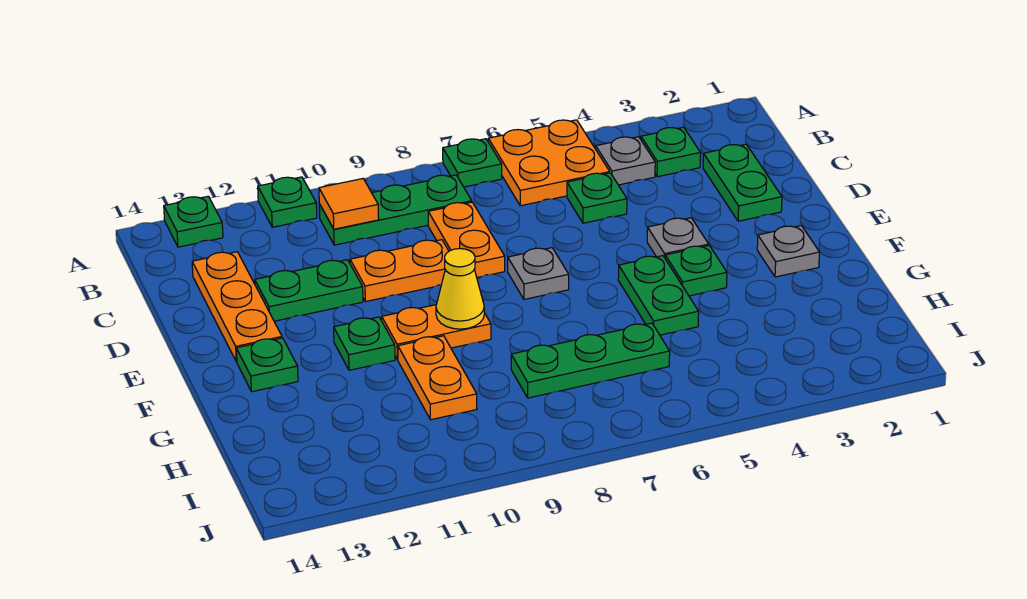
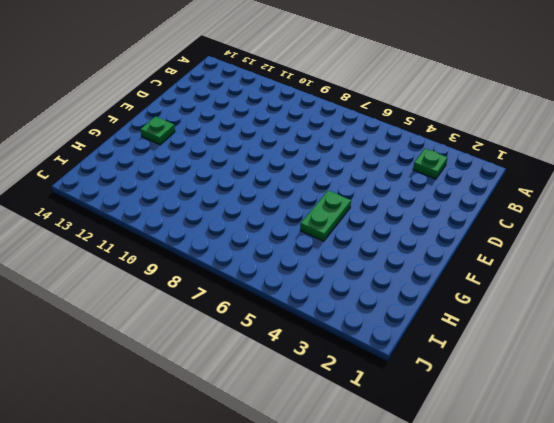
none -> orange plate A5:B6 level 1
none -> green plate A7 level 1
none -> green plate A11 level 1

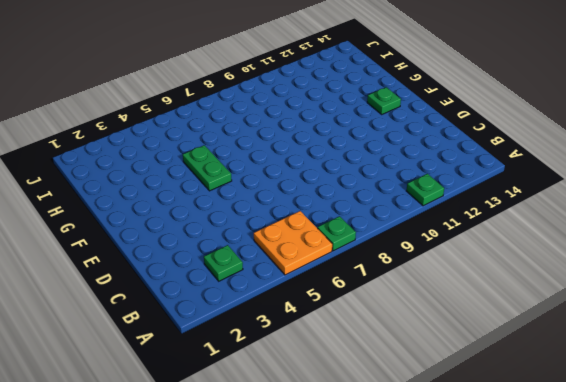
none -> green plate A13 level 1
none -> grey plate B4 level 1
none -> green plate B8:B10 level 1

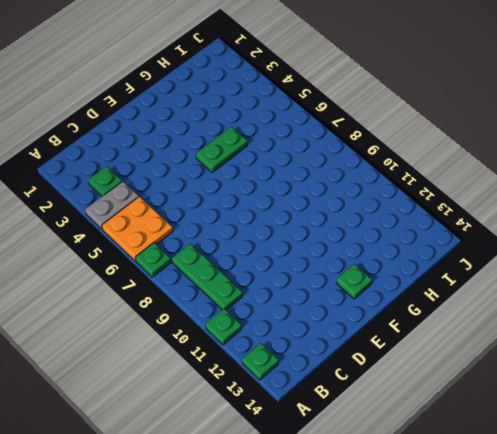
grey plate A4:B4 level 1 -> grey plate B4 level 1
none -> green plate C2:D2 level 1
none -> green plate C5 level 1
none -> orange plate C8:D8 level 1

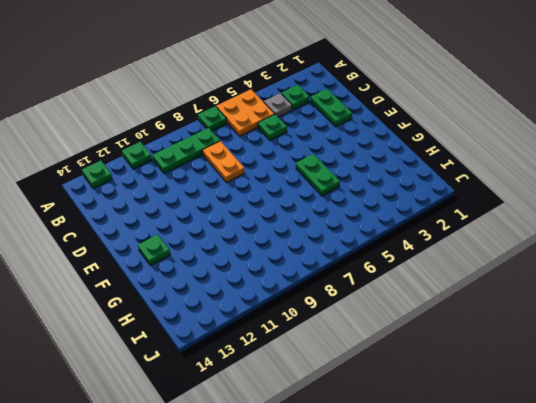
none -> orange plate C13:E13 level 1
none -> orange plate D9:D10 level 1
none -> green plate D11:D12 level 1

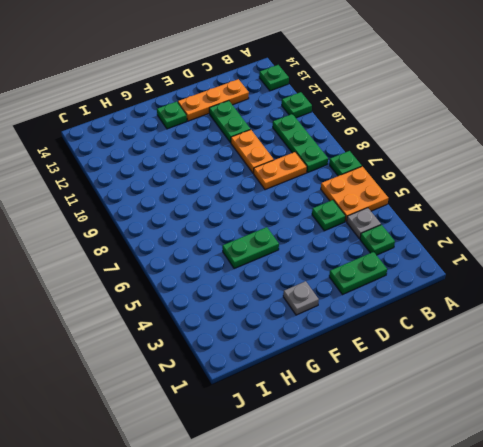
none -> grey plate E4 level 1
none -> grey plate E7 level 1
none -> green plate F4 level 1

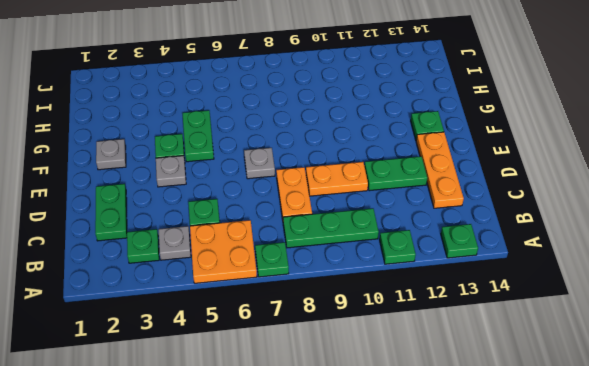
none -> orange plate F9:F10 level 1
none -> green plate F11 level 1
none -> orange plate G10:H10 level 1

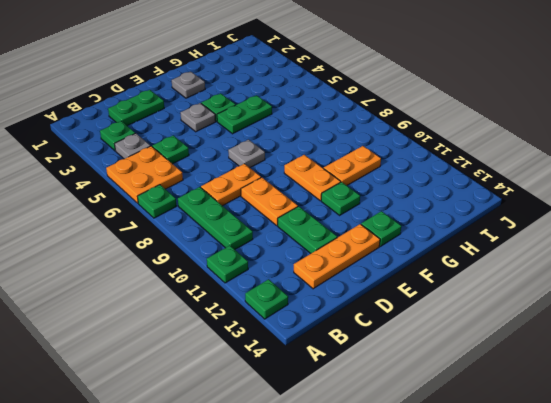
none -> green plate H6:H8 level 1
none -> orange tile B10 level 2
none -> yellow cone F9 level 2

